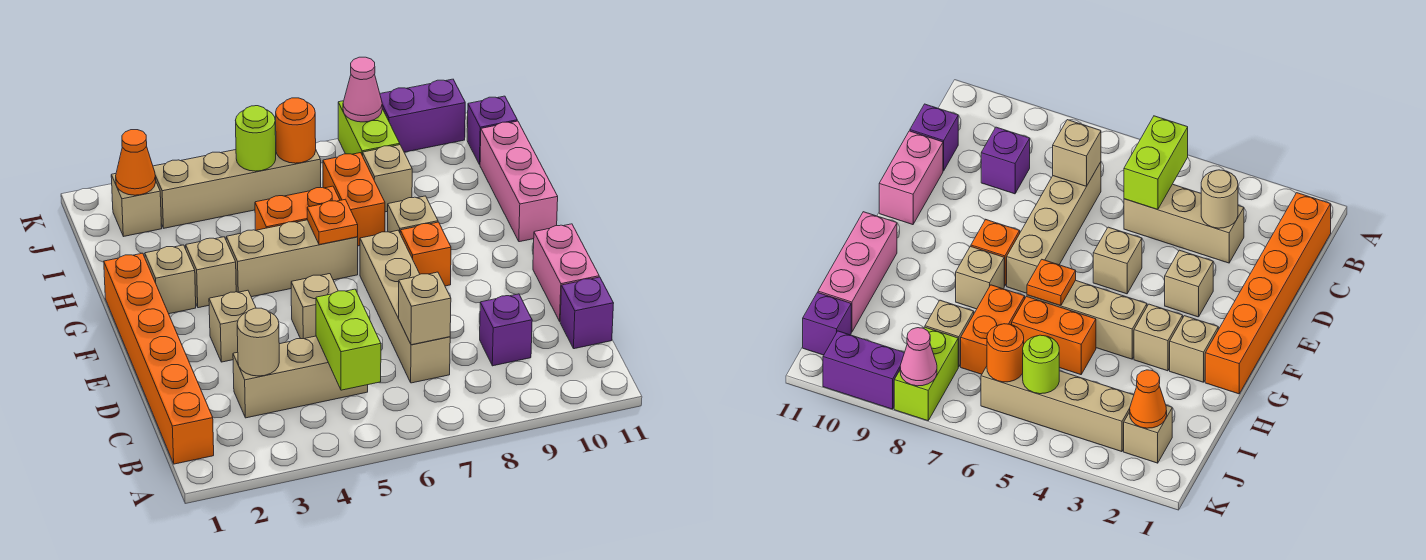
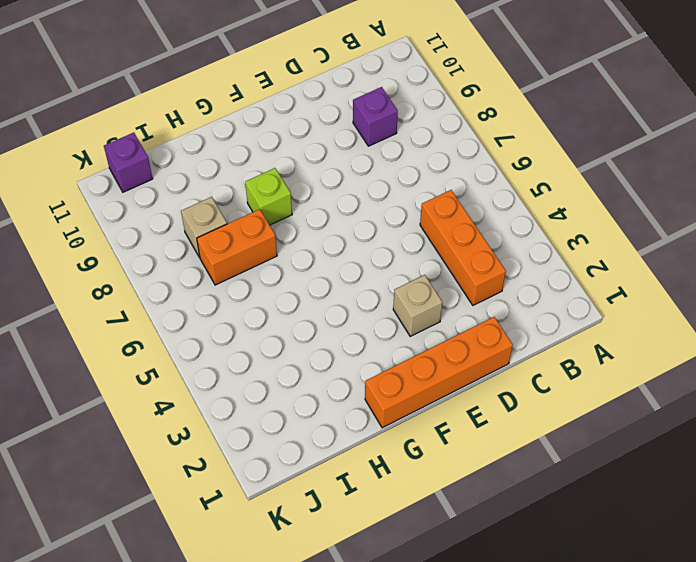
orange brick C3:C5 level 1 -> tan brick C3:C5 level 1
orange brick D1:G1 level 1 -> orange brick B1:G1 level 1
lime brick G8 level 1 -> tan brick G8 level 1
none -> tan brick C7:F7 level 1
none -> purple brick C11 level 1
none -> pink brick D11:E11 level 1
none -> tan brick E5 level 1

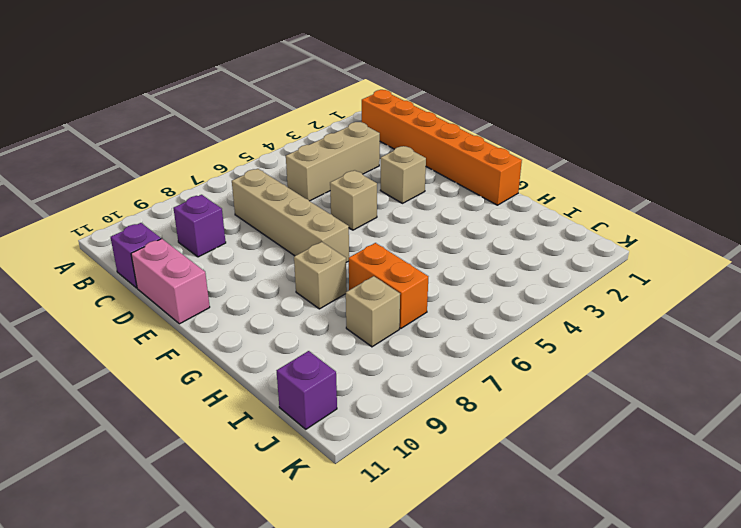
none -> orange brick F8 level 1
none -> tan brick G2 level 1
none -> tan brick G3 level 1
none -> tan brick G4:G6 level 1

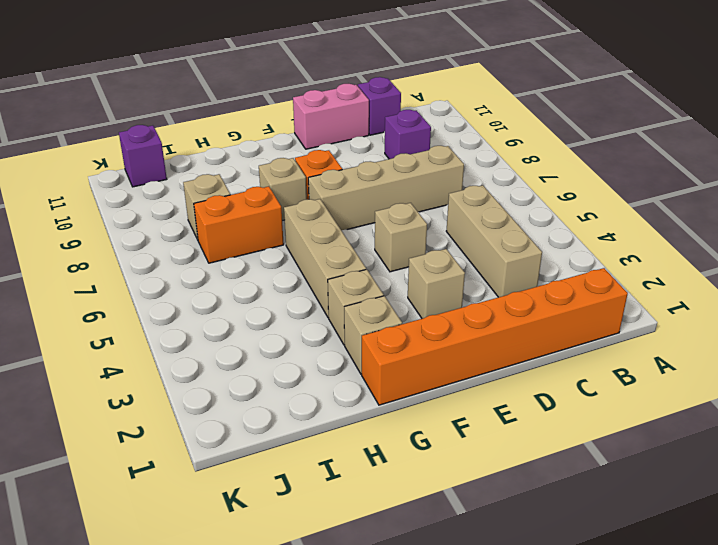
none -> pink brick G11:I11 level 1
none -> orange brick H5:H6 level 1
none -> tan brick J2 level 1
none -> tan brick J3:J6 level 1

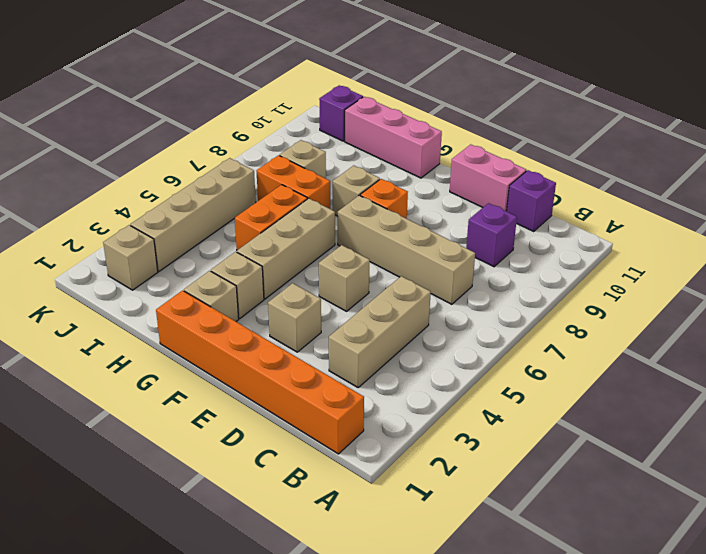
none -> lime brick J8:K8 level 1
none -> purple brick K9:K10 level 1
none -> lime brick B5:C5 level 2
none -> tan round brick C3 level 2

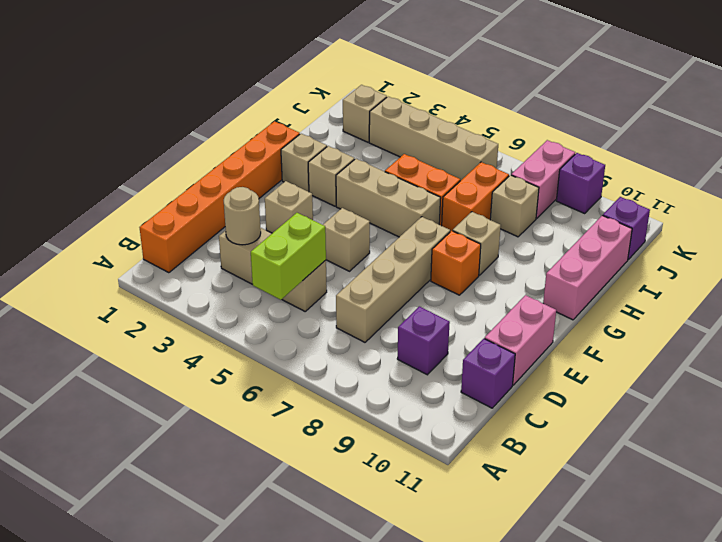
pink brick J8:K8 level 1 -> lime brick J8:K8 level 1
purple brick K9 level 1 -> purple brick K9:K10 level 1
none -> tan brick C7 level 2
none -> orange plate G6 level 2
none -> orange cone J2 level 2
none -> lime round brick J5 level 2

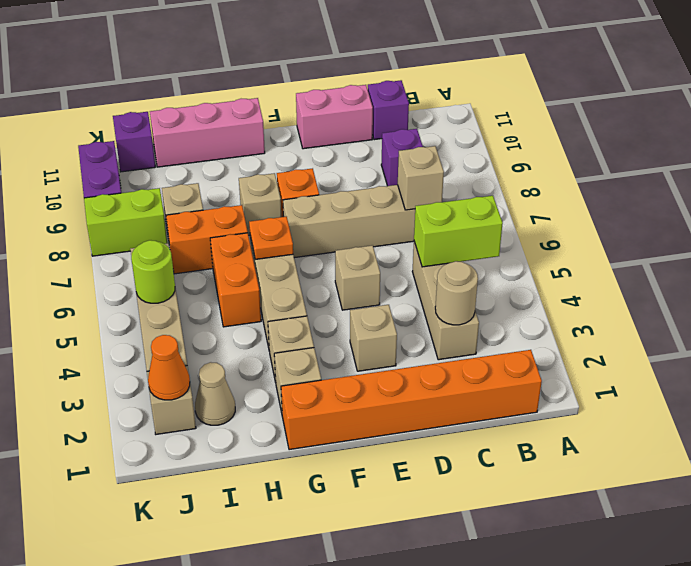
tan cone I2 level 1 -> none
none -> orange round brick J6 level 2
none -> pink cone K8 level 2

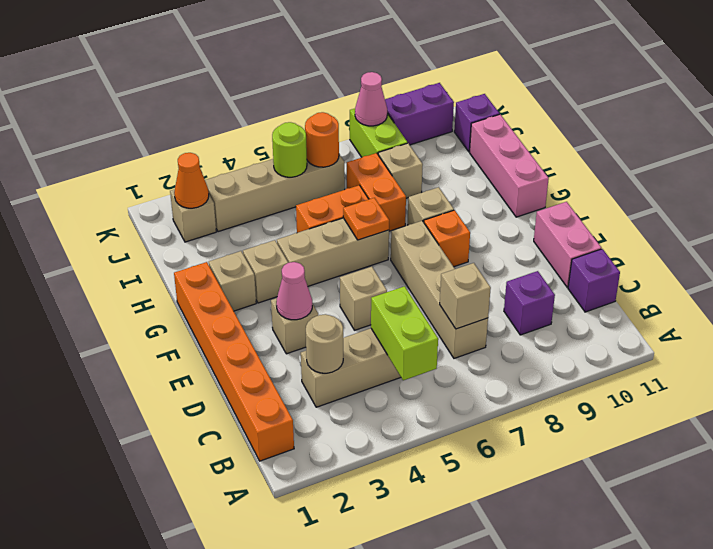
pink cone E3 level 2 -> none

